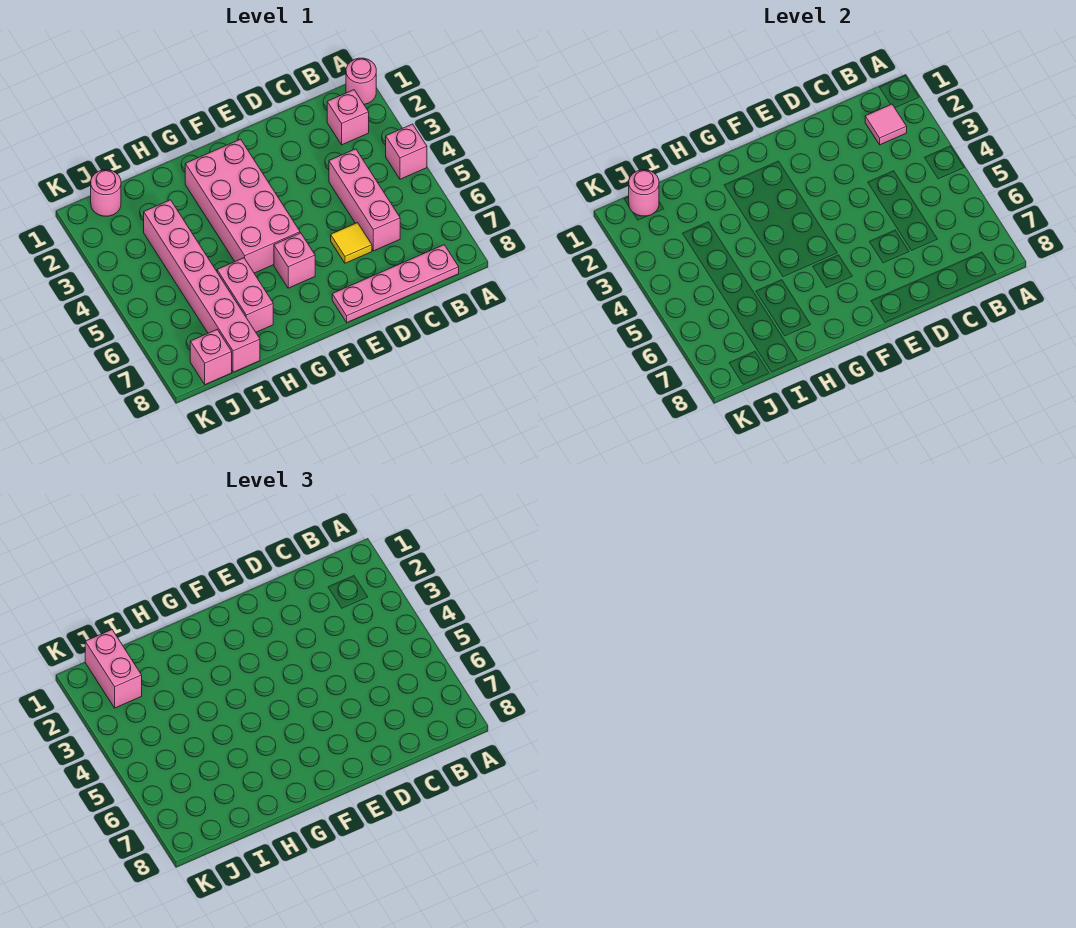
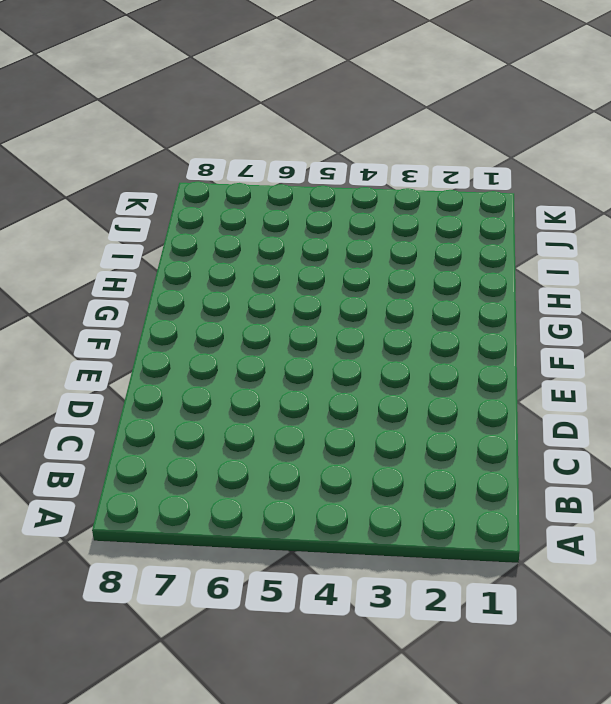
none -> pink round brick A1 level 1
none -> pink brick A4 level 1
none -> pink brick B2 level 1

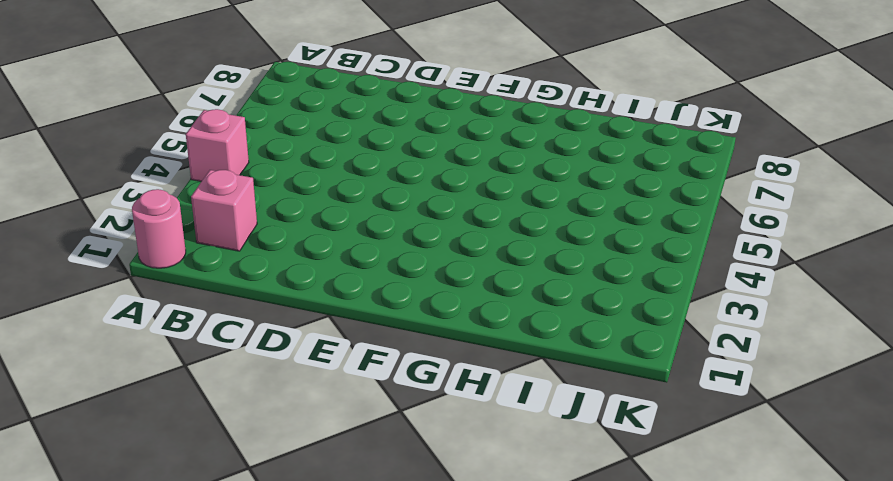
none -> pink plate B8:E8 level 1
none -> pink brick C4:C6 level 1
none -> yellow tile D6 level 1

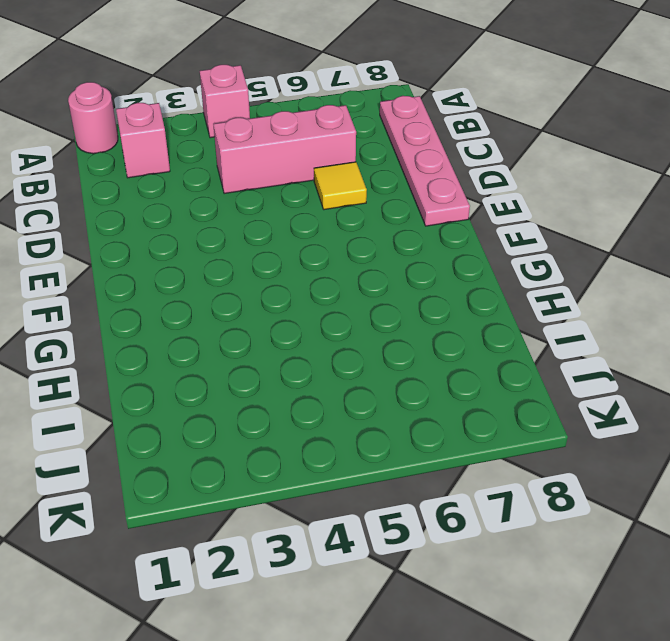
none -> pink brick F2:G5 level 1
none -> pink brick F6 level 1
none -> pink brick H6:H7 level 1

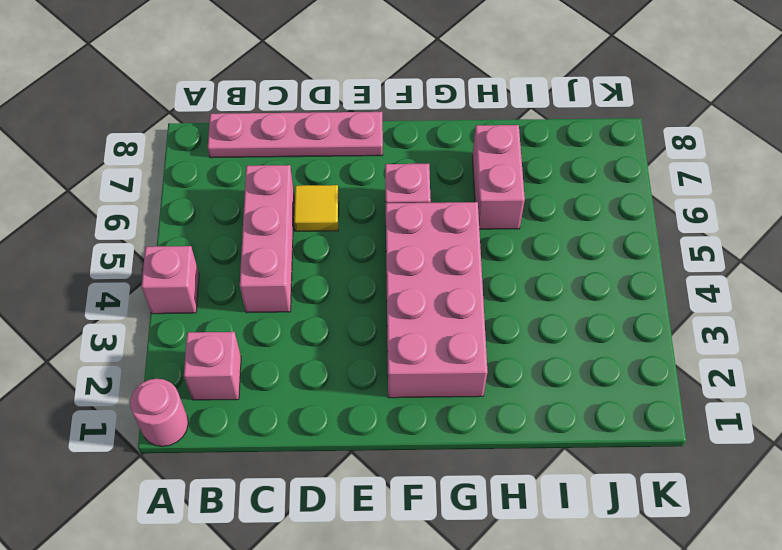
none -> pink brick I3:I8 level 1
none -> pink round brick J1 level 1
none -> pink brick J8 level 1

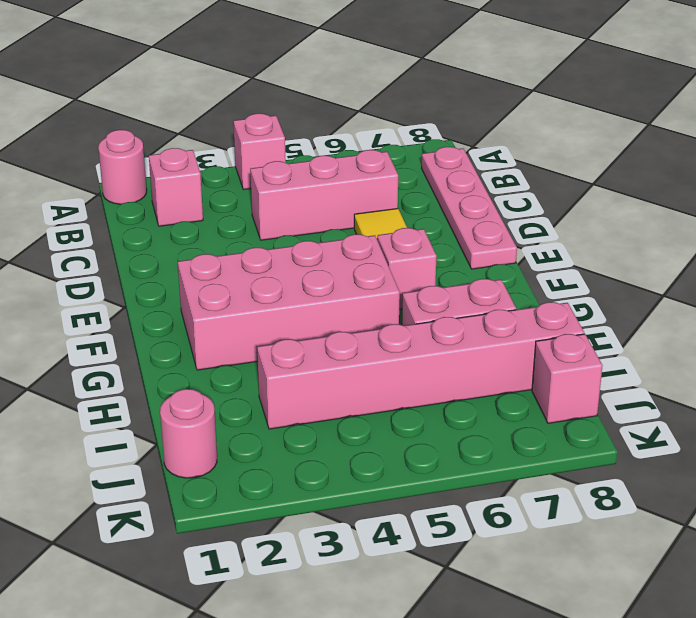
none -> pink tile B2 level 2
none -> pink round brick J1 level 2
none -> pink brick J1:J2 level 3

